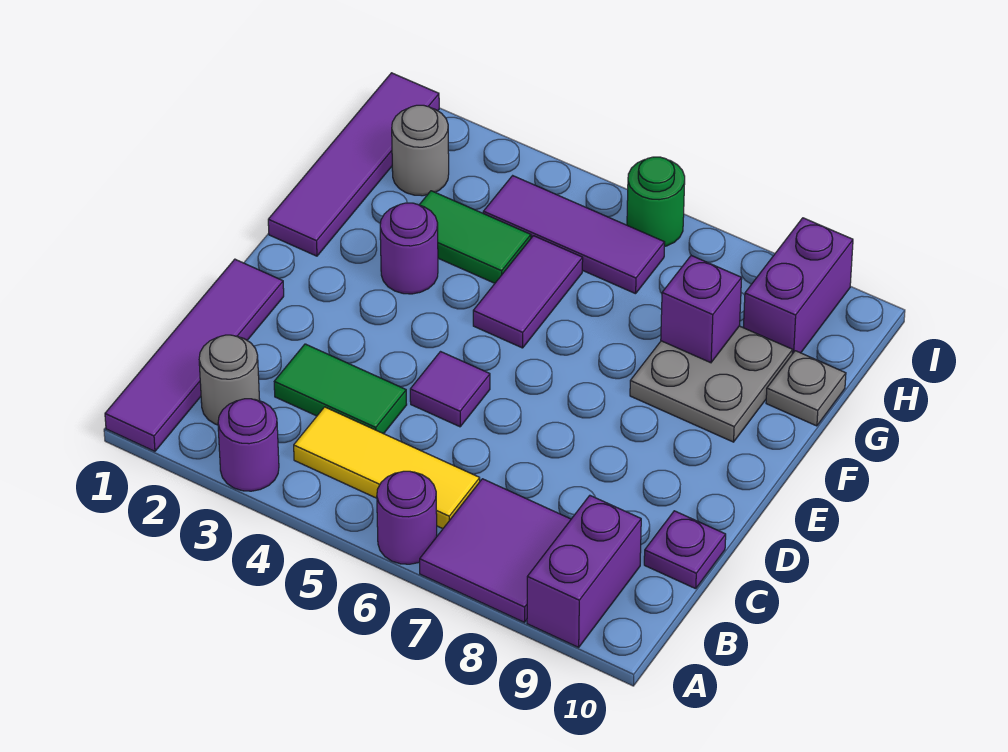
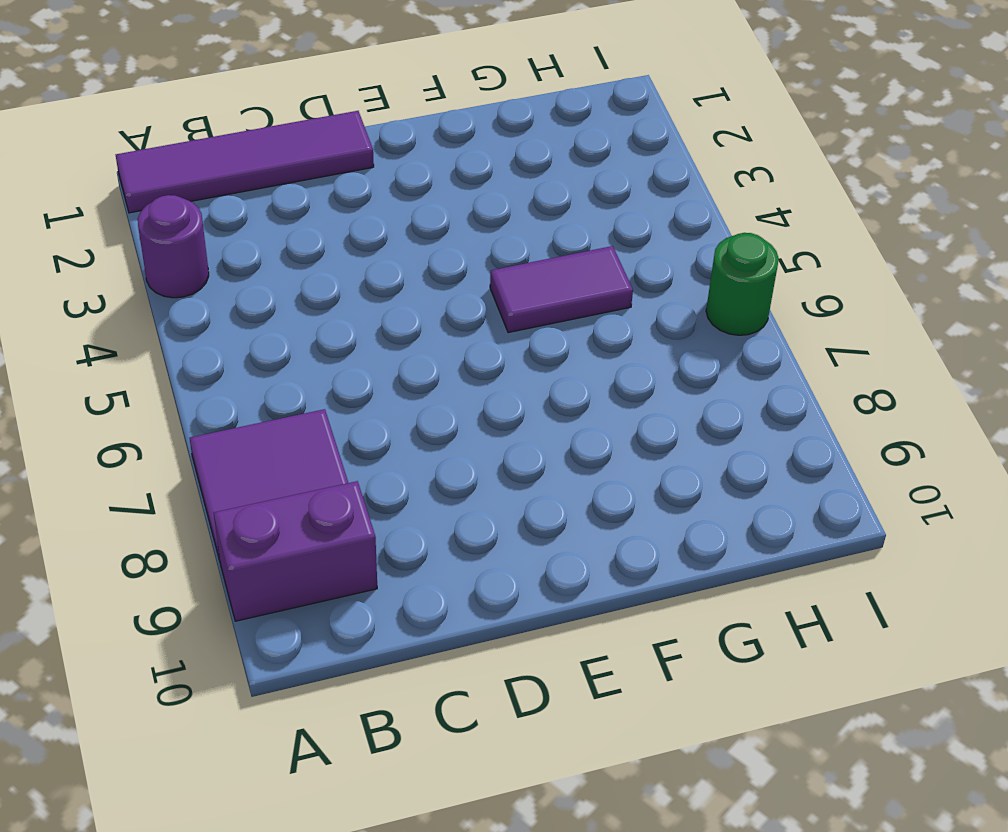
none -> purple round brick A6 level 1
none -> grey round brick B2 level 1
none -> yellow tile B4:B6 level 1

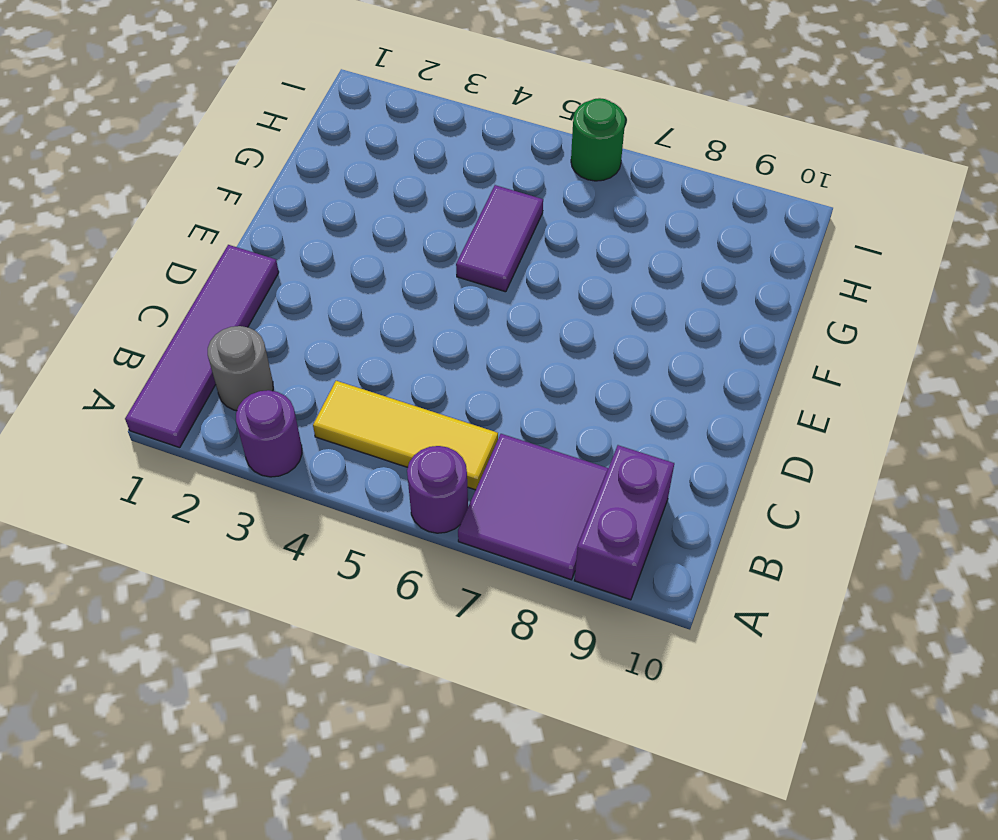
none -> green tile C3:C4 level 1
none -> purple plate C10 level 1
none -> purple tile D5 level 1

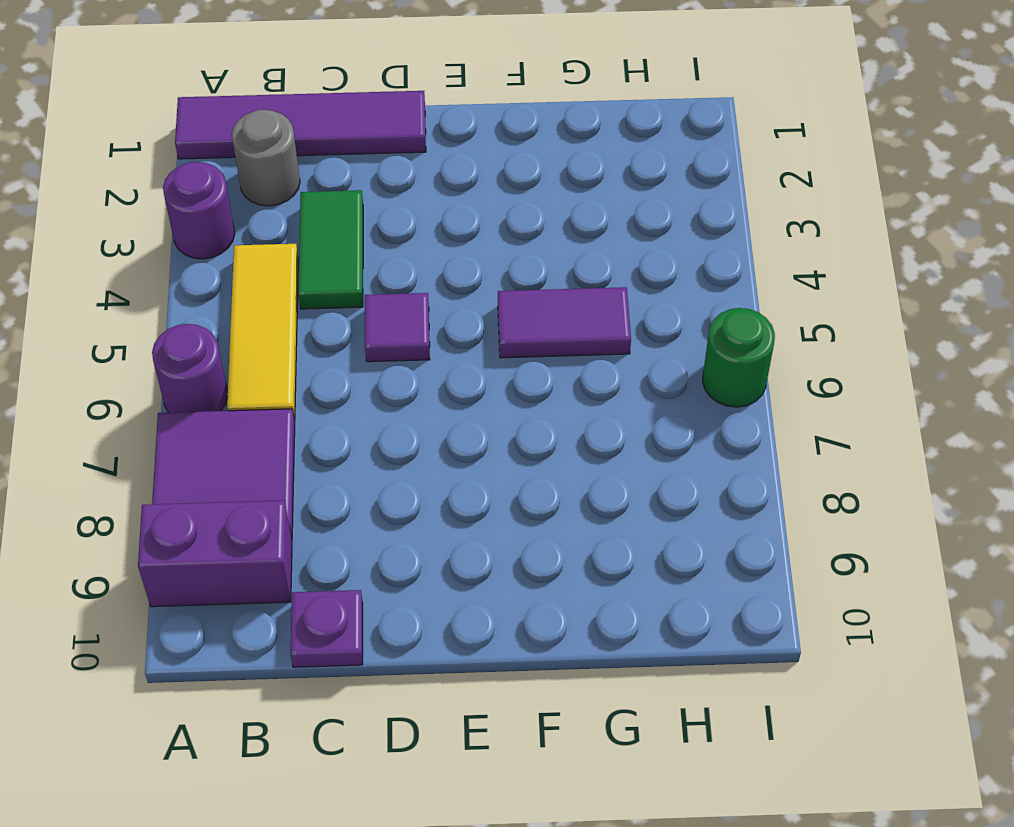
none -> purple tile F1:I1 level 1
none -> purple round brick F3 level 1
none -> grey plate F8:G9 level 1

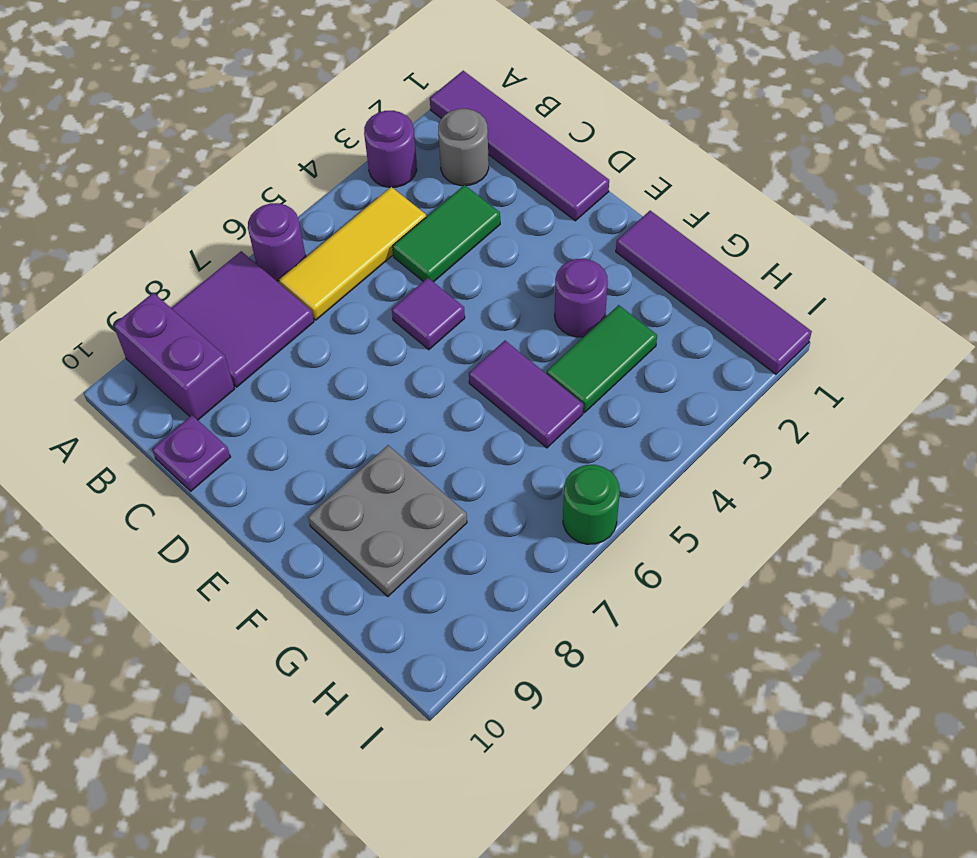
none -> grey plate G10 level 1
none -> grey round brick H2 level 1
none -> purple tile H4:H6 level 1

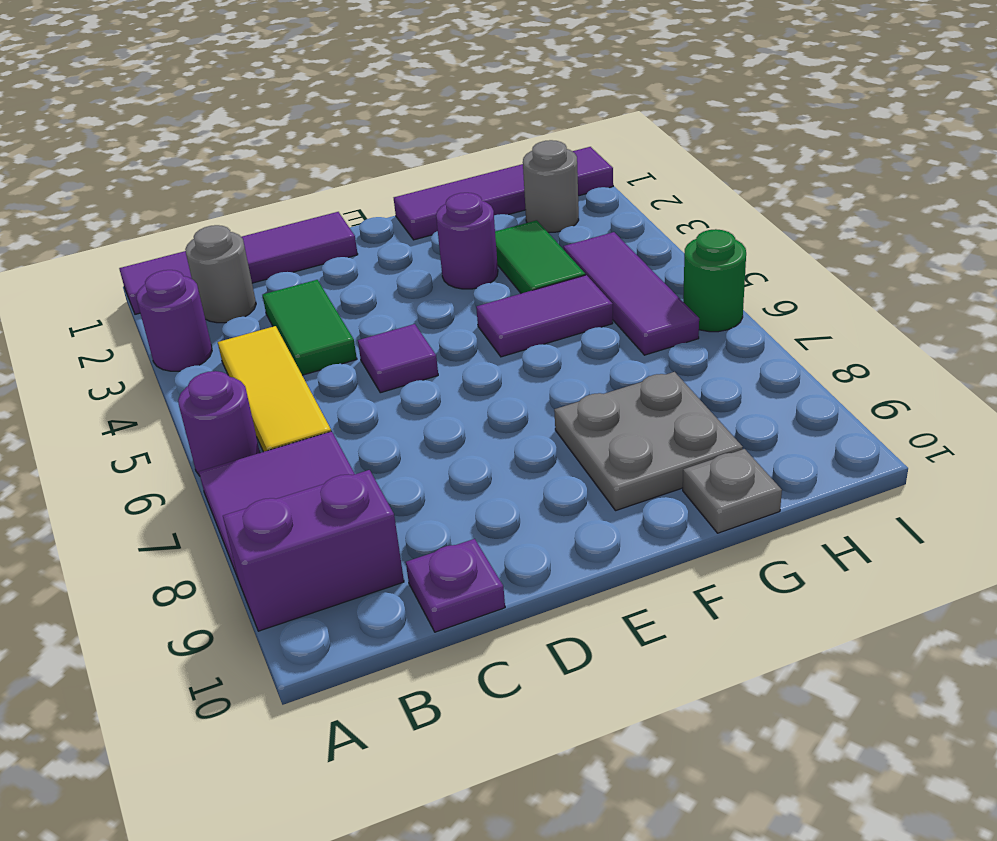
none -> purple brick H9:I9 level 1
none -> purple brick G8 level 2

